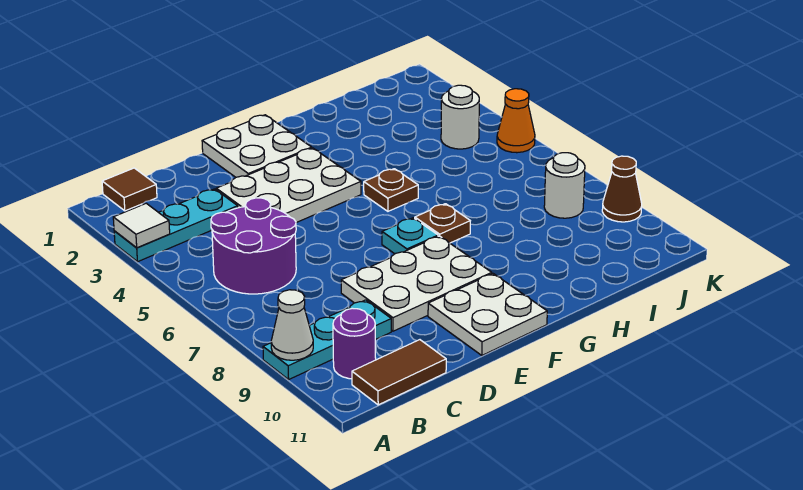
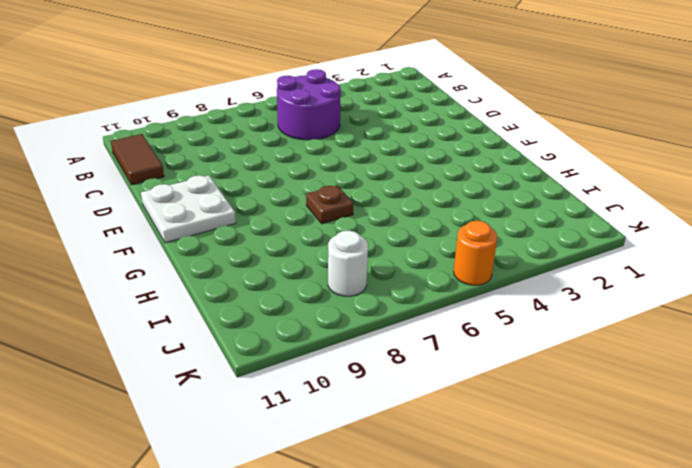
orange round brick K5 level 1 -> orange cone K5 level 1
none -> cyan plate A3:C3 level 1
none -> cyan plate A9:C9 level 1
none -> brown tile B1 level 1

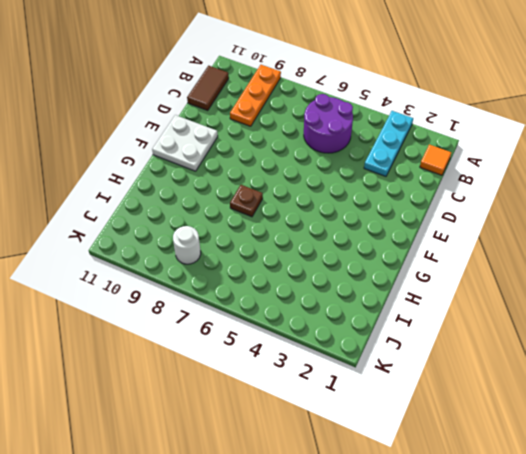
orange plate A9:C9 level 1 -> cyan plate A9:C9 level 1
orange tile B1 level 1 -> brown tile B1 level 1
none -> purple round brick B10 level 1
none -> white plate D3:F4 level 1
none -> white plate D8:F9 level 1

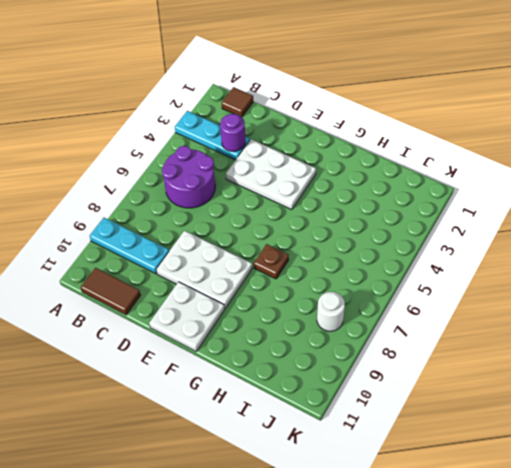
purple round brick C3 level 2 -> purple round brick B10 level 1
none -> white plate E1:F2 level 1
none -> cyan plate F7 level 1
none -> brown plate G5 level 1

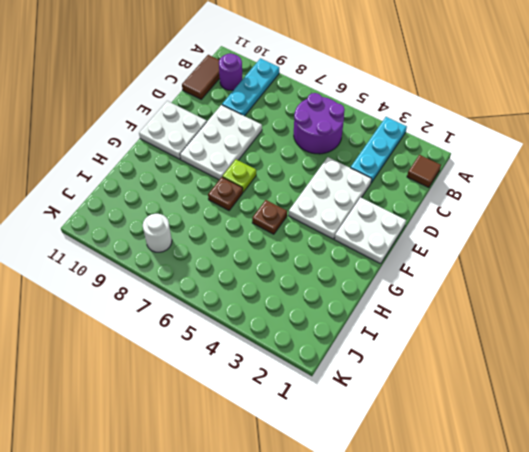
lime plate F7 level 1 -> cyan plate F7 level 1
none -> white round brick J4 level 1
none -> orange cone K5 level 1
none -> brown cone K9 level 1

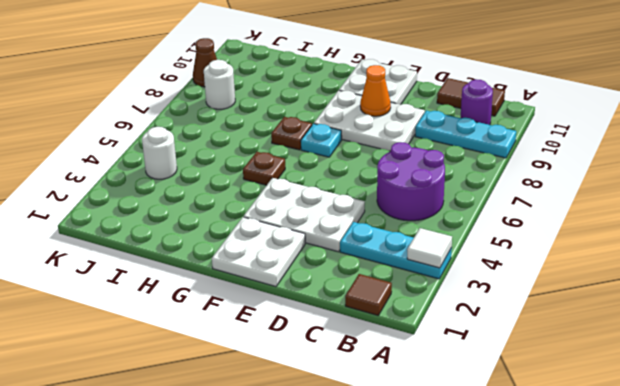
orange cone E9 level 2 -> orange cone K5 level 1
none -> white cone A9 level 2

